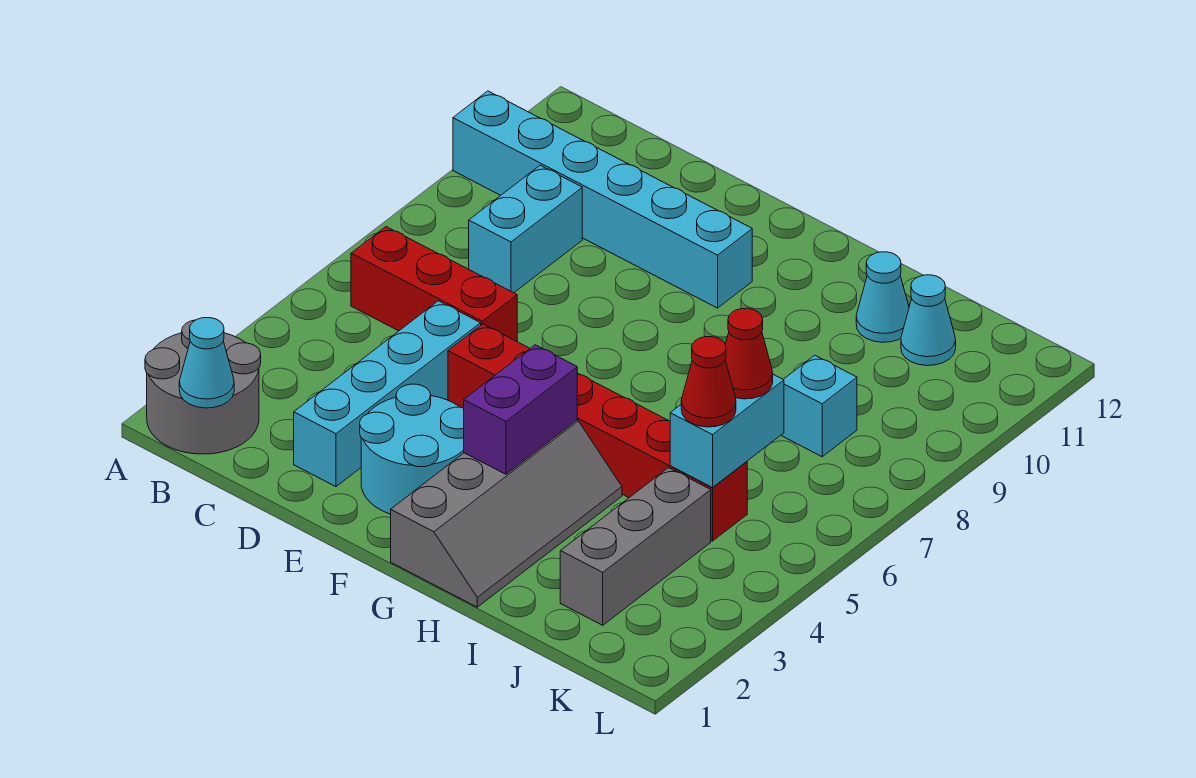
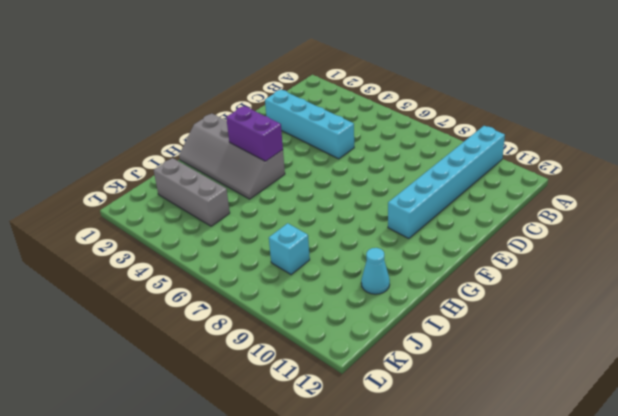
none -> grey round brick A1:B2 level 1
none -> red brick B6:D6 level 1
none -> cyan brick C8:C9 level 1

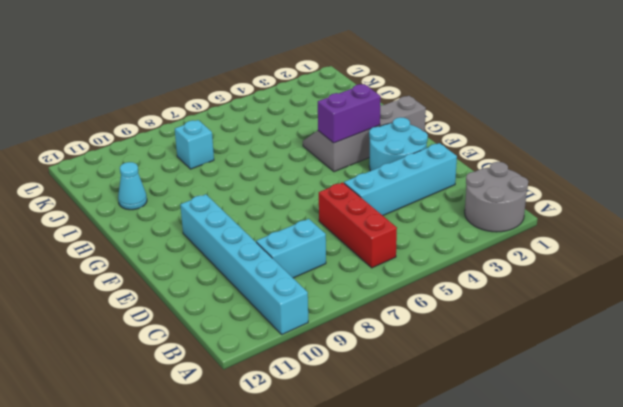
none -> red brick E5:J5 level 1
none -> grey brick J2:J4 level 1
none -> cyan cone J11 level 1

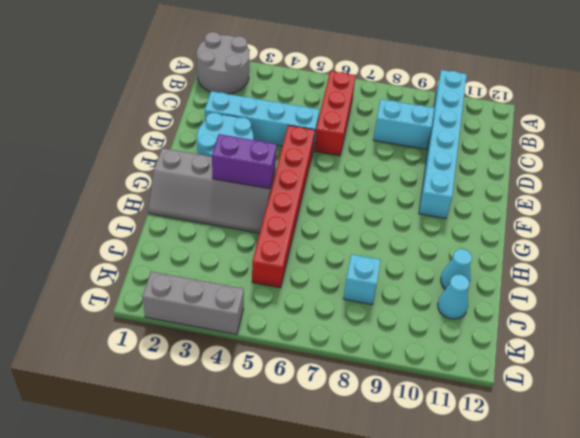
grey brick L2:L4 level 1 -> grey brick J2:J4 level 1
none -> cyan cone B1 level 2
none -> cyan brick J5:J6 level 2
none -> red cone J5 level 3

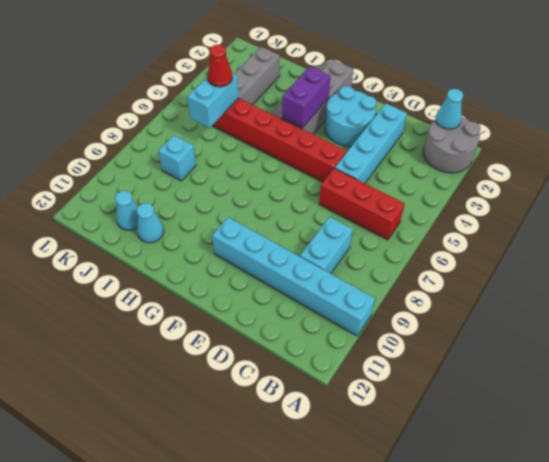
none -> red cone J6 level 3

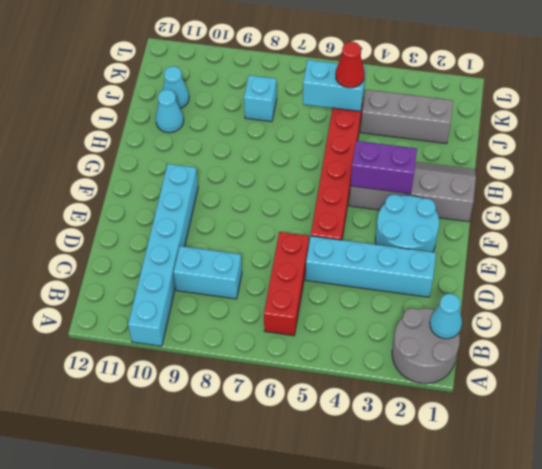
none -> red cone J6 level 3

